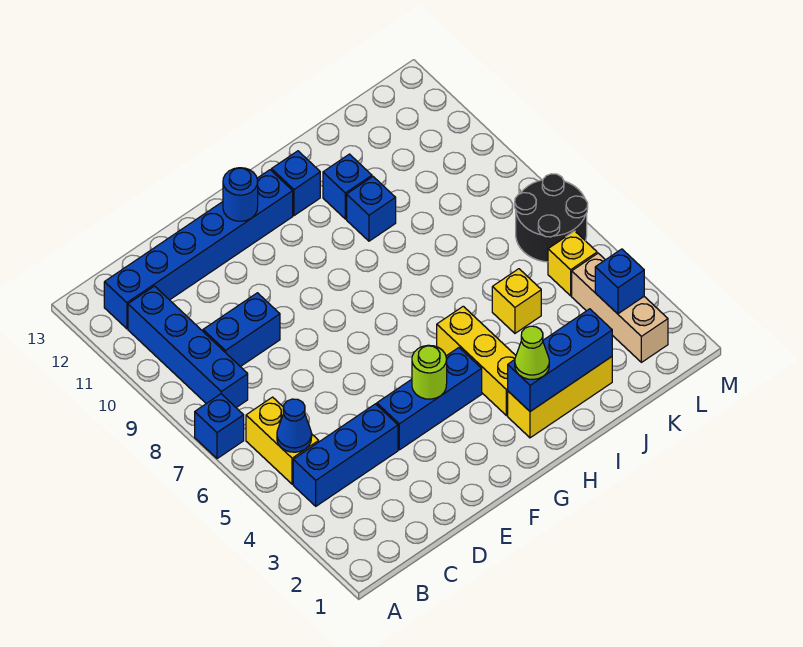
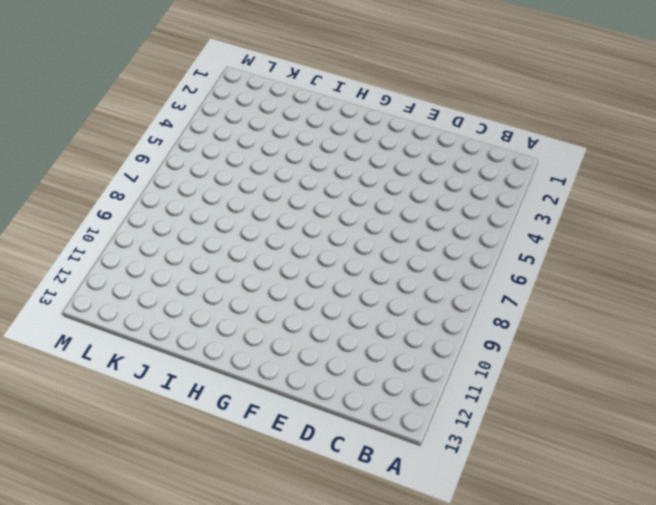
none -> blue brick A7 level 1
none -> blue brick B4:D4 level 1
none -> yellow brick B5:B6 level 1

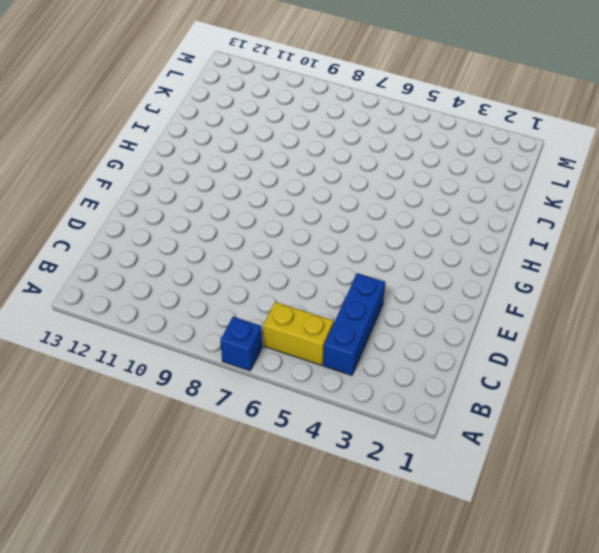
none -> blue brick B8:B11 level 1
none -> blue brick B12:G12 level 1
none -> blue brick C9:D9 level 1

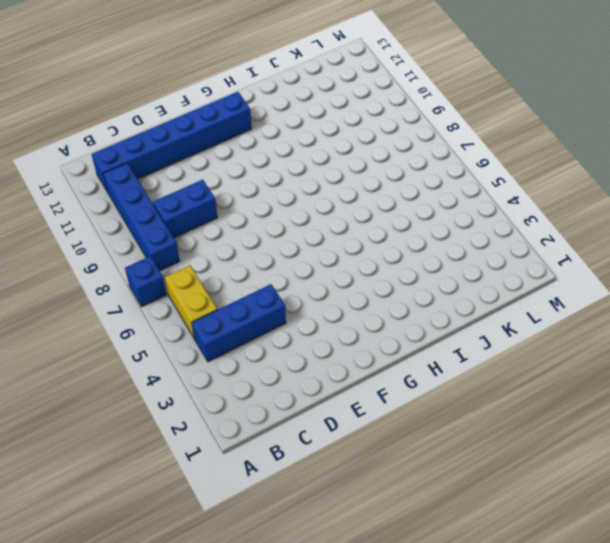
none -> blue brick E4:G4 level 1
none -> yellow brick H2:J2 level 1
none -> yellow brick H3:H5 level 1

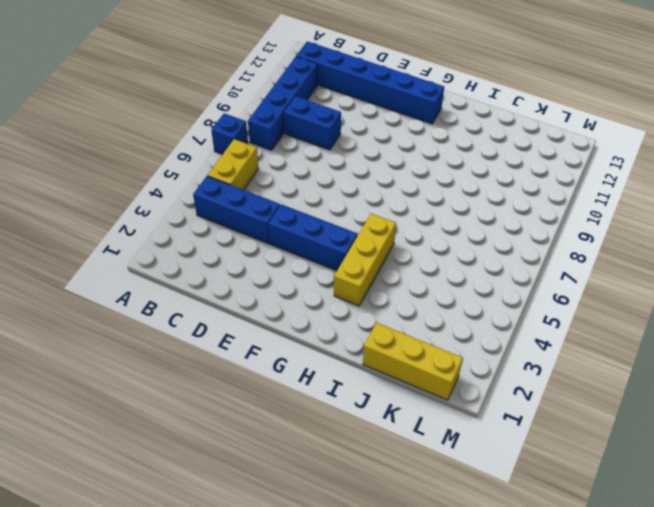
yellow brick J1:L1 level 1 -> yellow brick H2:J2 level 1
none -> blue brick H12 level 1
none -> blue brick I10 level 1
none -> blue brick I11 level 1

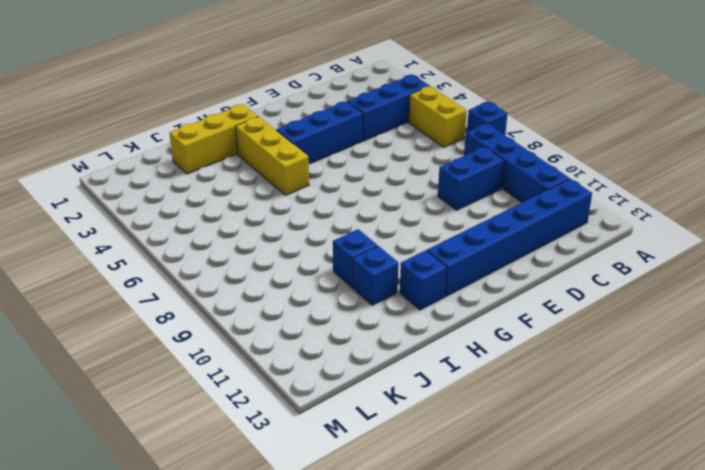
none -> yellow brick J5 level 1
none -> tan brick L2:L4 level 1
none -> yellow brick L5 level 1

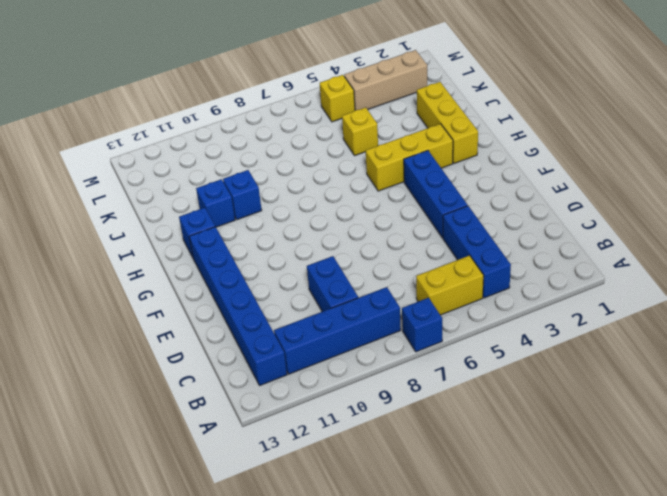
none -> black round brick L6:M7 level 1
none -> blue cone B5 level 2
none -> lime round brick F4 level 2

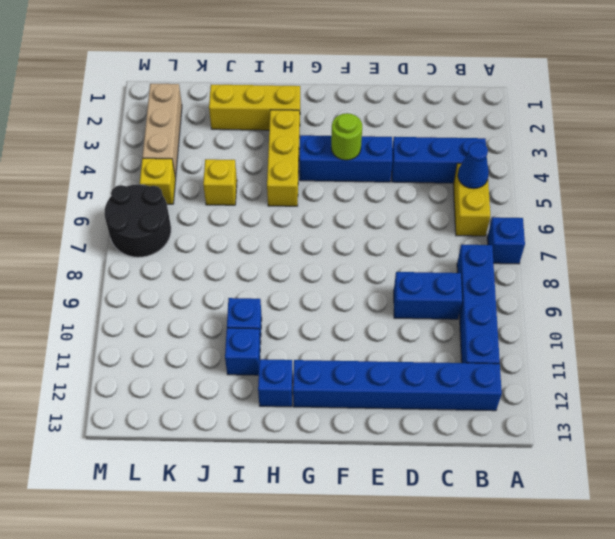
none -> blue round brick F12 level 2
none -> blue brick H2:J2 level 2
none -> blue brick L3 level 2

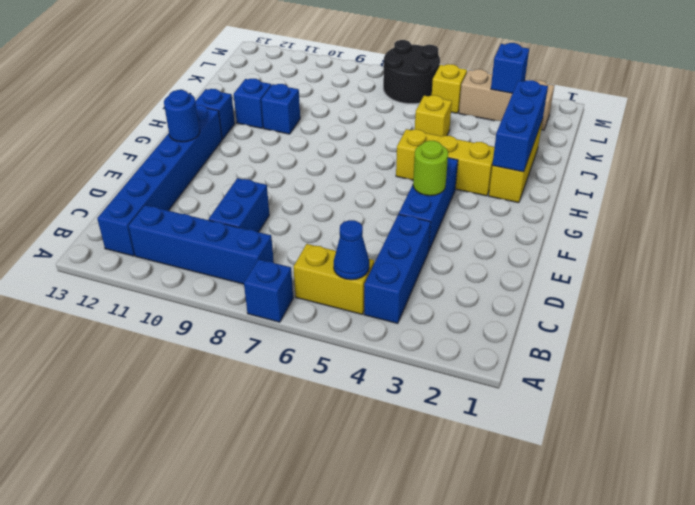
none -> lime cone H2 level 3

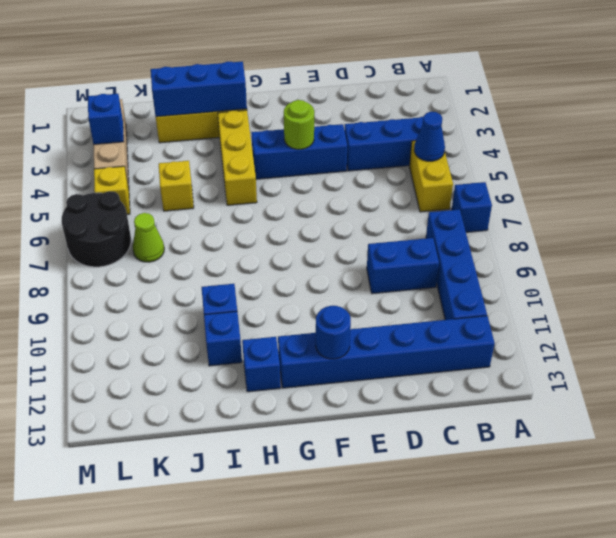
lime cone K7 level 1 -> lime cone H2 level 3

